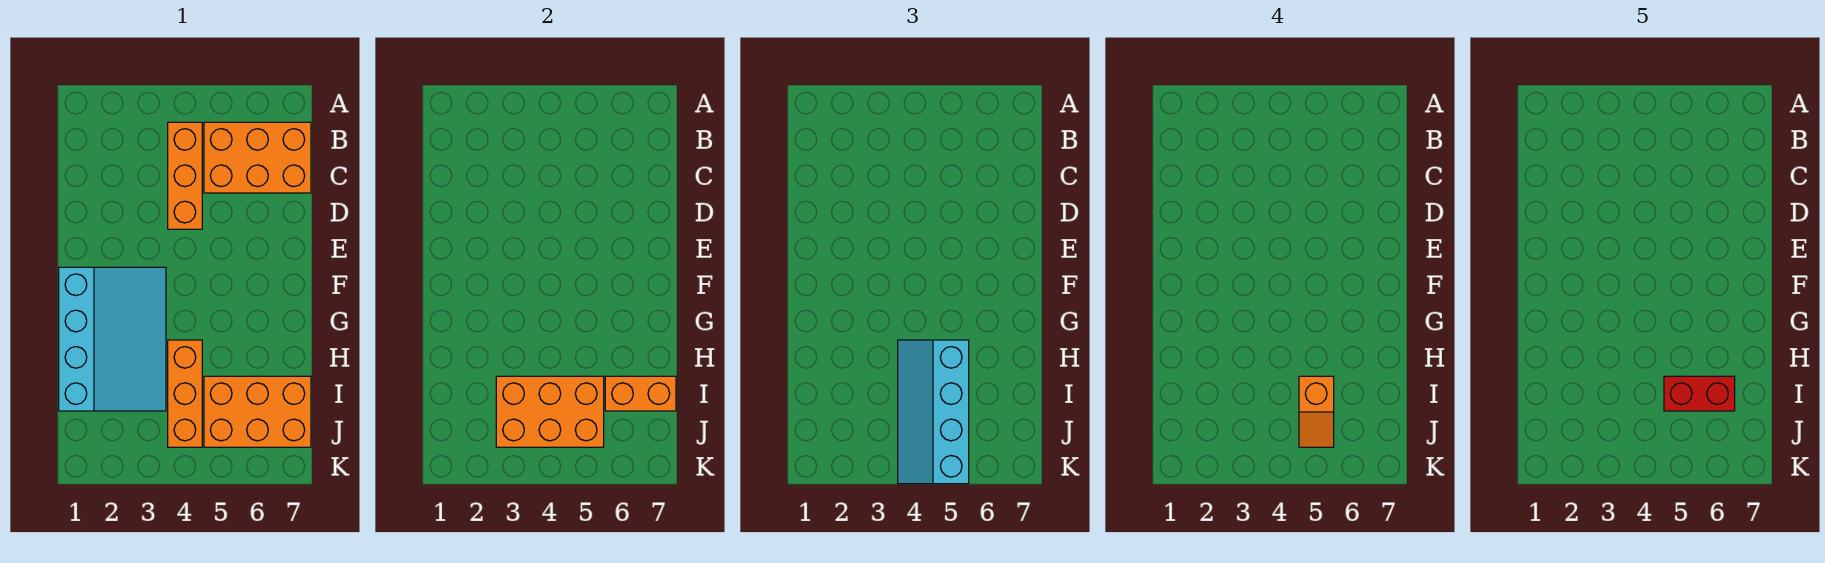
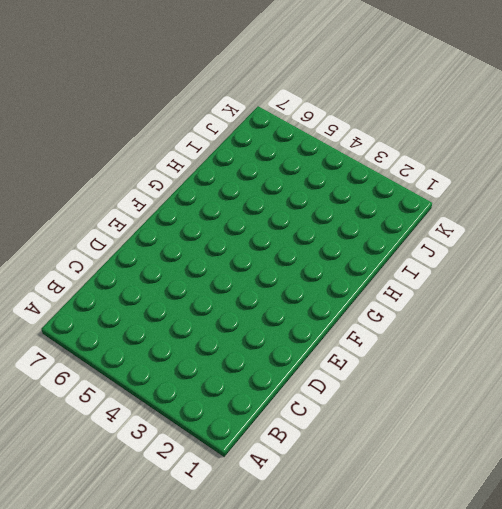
none -> orange brick B4:D4 level 1
none -> orange brick B5:C7 level 1

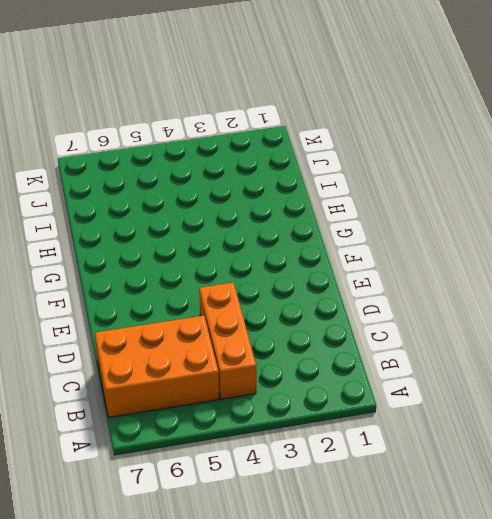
none -> cyan slope F1:I3 level 1 top 1
none -> orange brick H4:J4 level 1

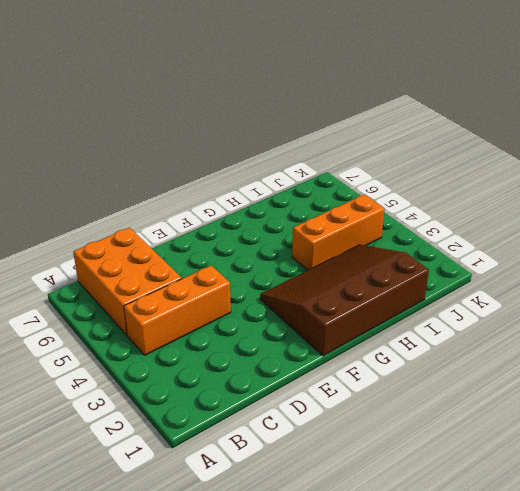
brown slope F1:I3 level 1 top 1 -> cyan slope F1:I3 level 1 top 1
none -> orange brick I5:J7 level 1
none -> orange brick I3:J5 level 2

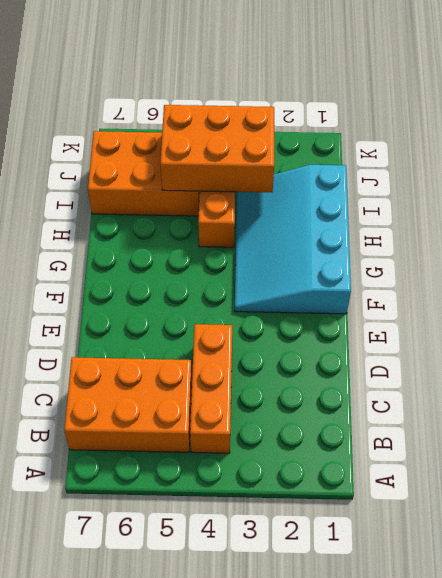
none -> orange brick I6:I7 level 2
none -> cyan slope H4:K5 level 3 top 5

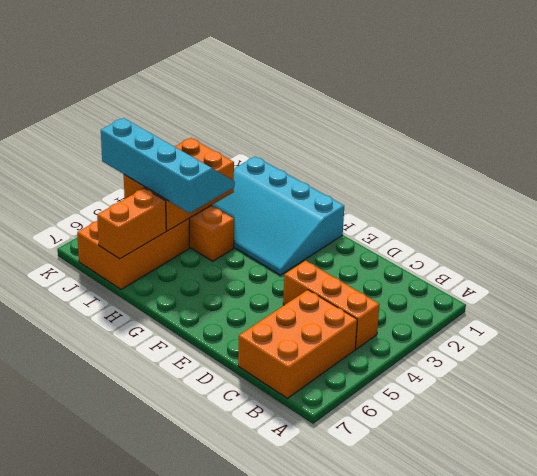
none -> orange slope I5:J5 level 4 top I
none -> red brick I5:I6 level 5

